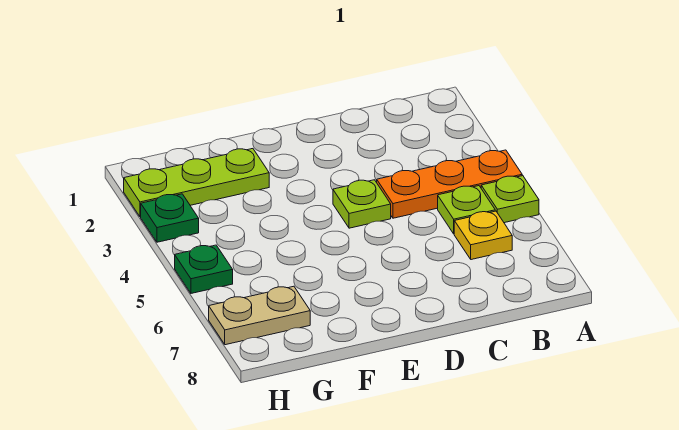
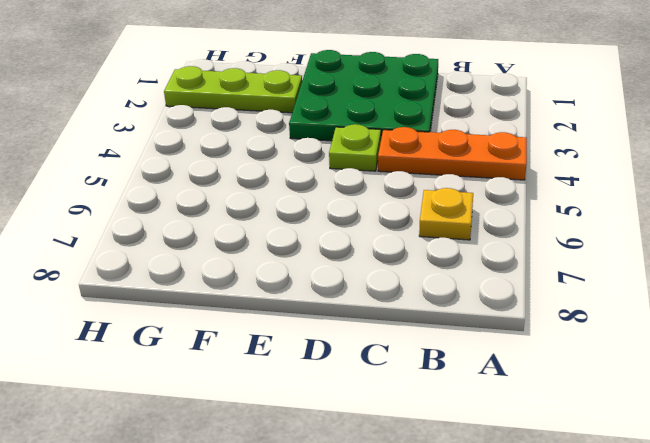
green plate C1:E3 level 1 -> none
none -> lime plate A5 level 1
none -> lime plate B5 level 1

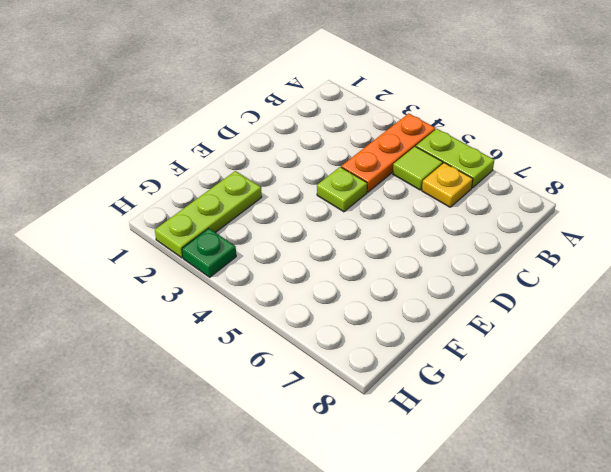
lime plate A5:A6 level 1 -> lime plate A5 level 1
lime tile B5 level 1 -> lime plate B5 level 1
none -> tan plate G7:H7 level 1
none -> green plate H5 level 1

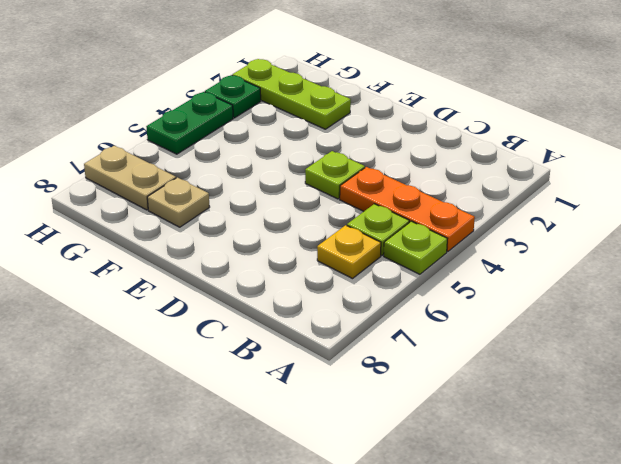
tan plate F7 level 1 -> none
green plate H4:H5 level 1 -> green plate H5 level 1

